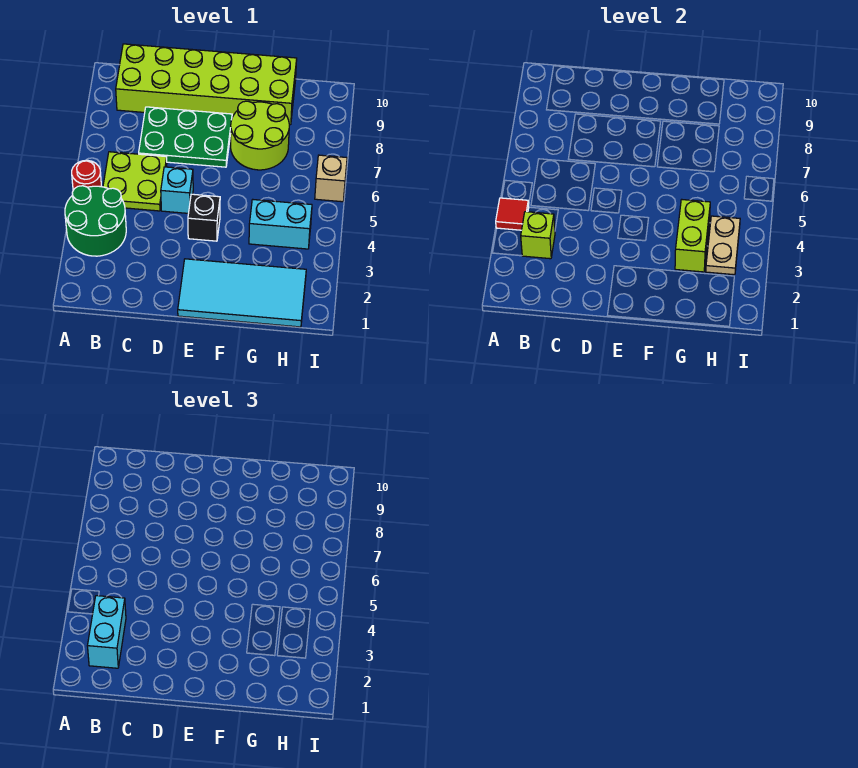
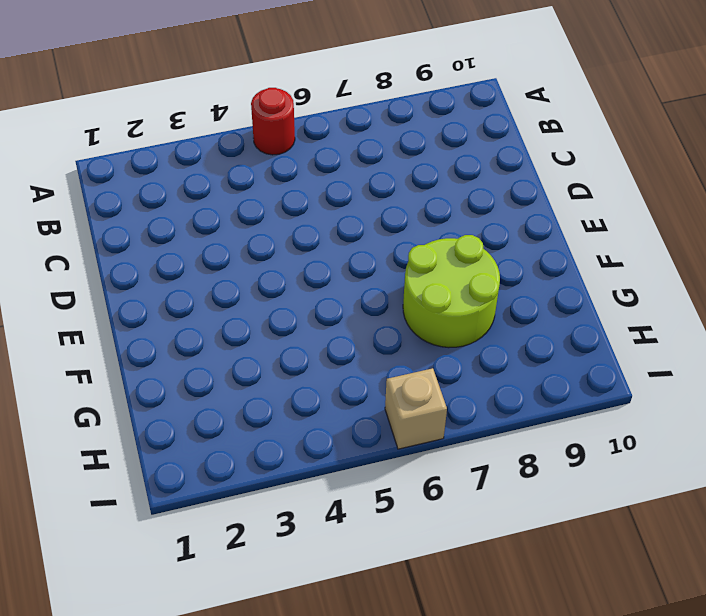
none -> green round brick A3:B4 level 1
none -> lime plate B5:C6 level 1
none -> lime brick B9:G10 level 1

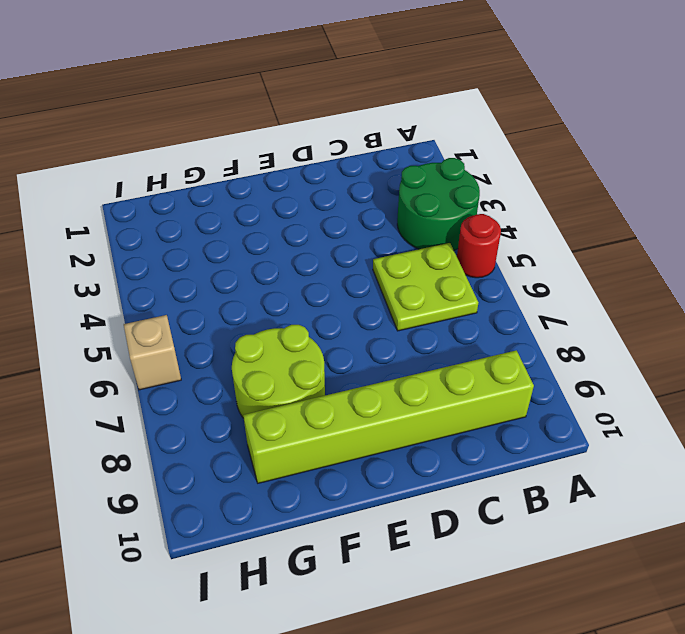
lime brick B9:G9 level 1 -> lime brick B9:G10 level 1
none -> green plate C7:E8 level 1
none -> cyan brick D5 level 1
none -> cyan tile E1:H2 level 1

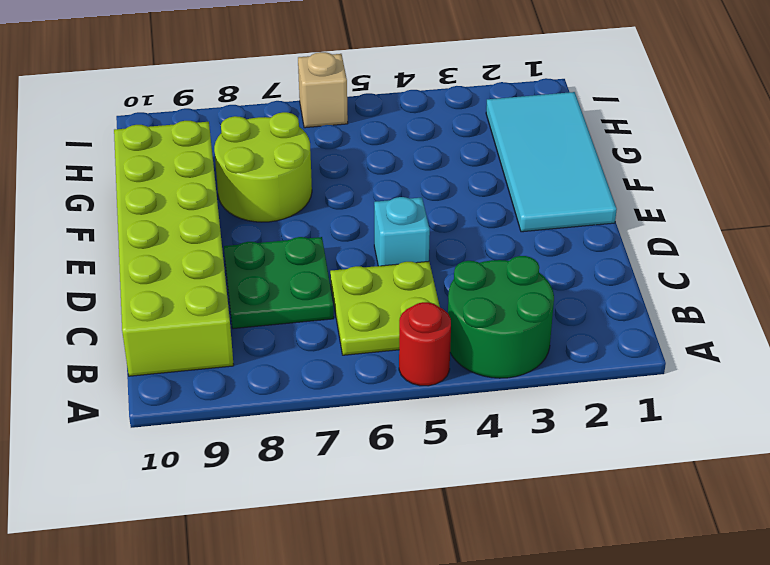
green plate C7:D8 level 1 -> green plate C7:E8 level 1
none -> black brick E4 level 1
none -> cyan brick G4:H4 level 1
none -> red tile A4 level 2

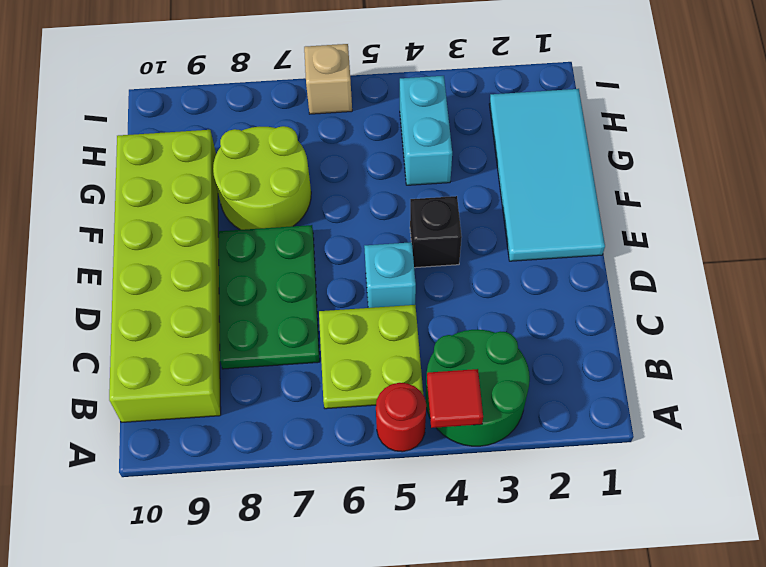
none -> lime brick B3 level 2
none -> lime brick G3:G4 level 2
none -> tan plate H3:H4 level 2

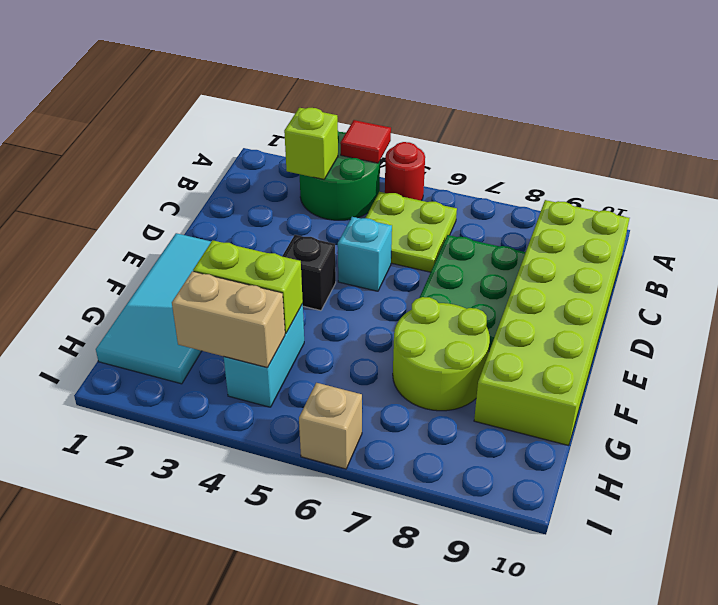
tan brick H3:H4 level 2 -> tan plate H3:H4 level 2
none -> cyan brick B2:B3 level 3

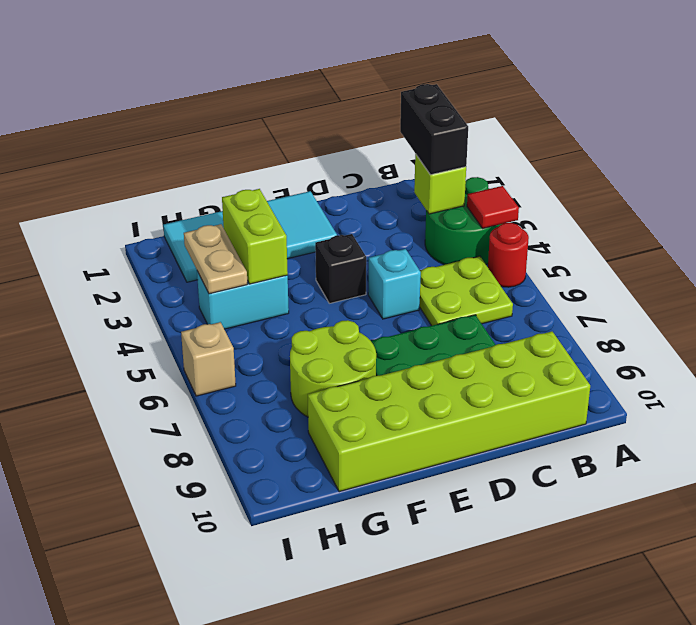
black brick B2:B3 level 3 -> cyan brick B2:B3 level 3

